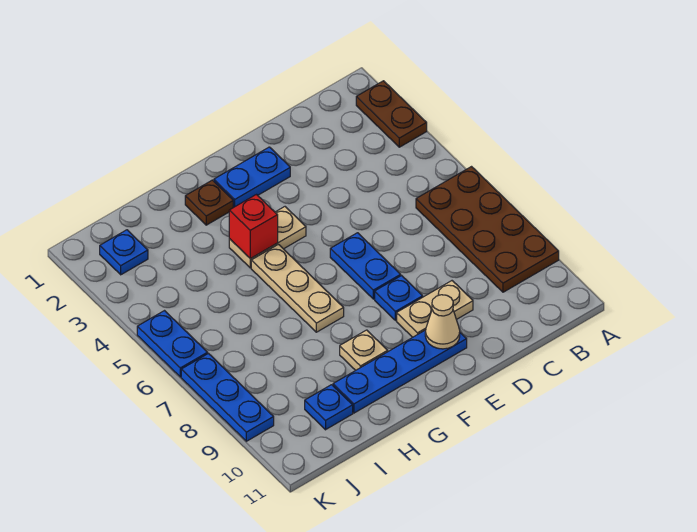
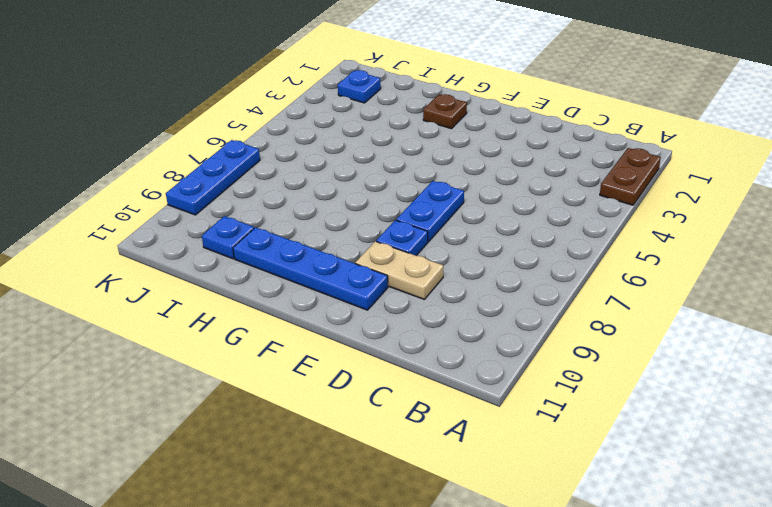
none -> brown plate A6:B9 level 1
none -> blue plate E2:F2 level 1
none -> tan plate F4:G4 level 1

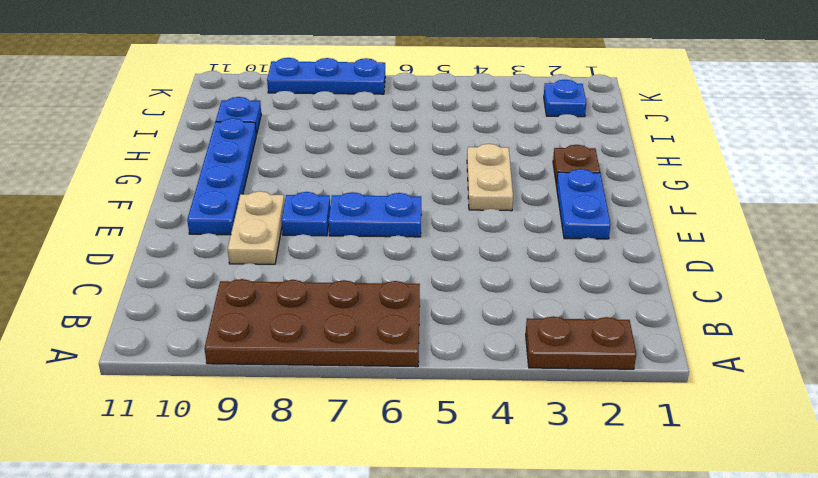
none -> tan plate G5:G7 level 1
none -> tan plate G9 level 1
none -> blue plate K5:K6 level 1

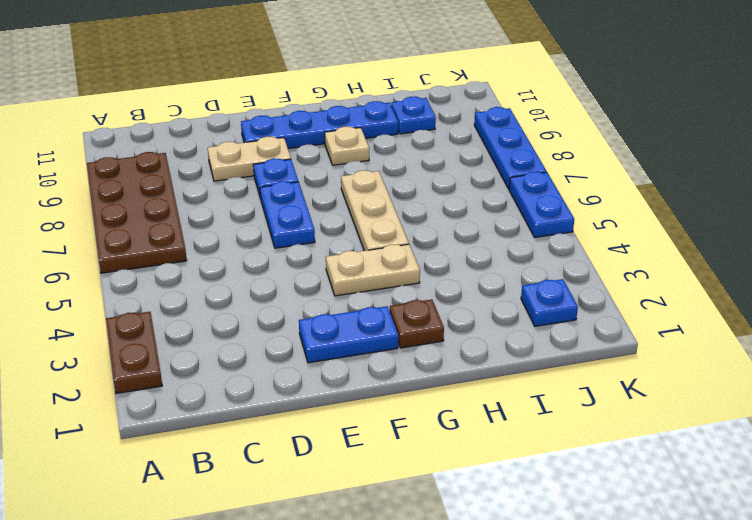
none -> tan cone E10 level 2
none -> red brick G4 level 2

